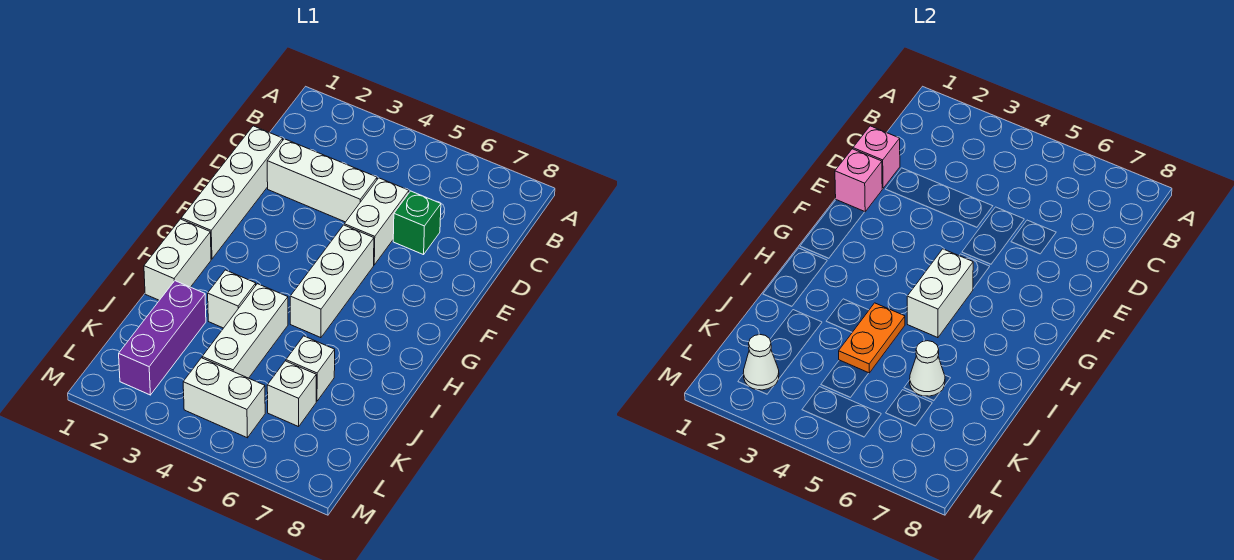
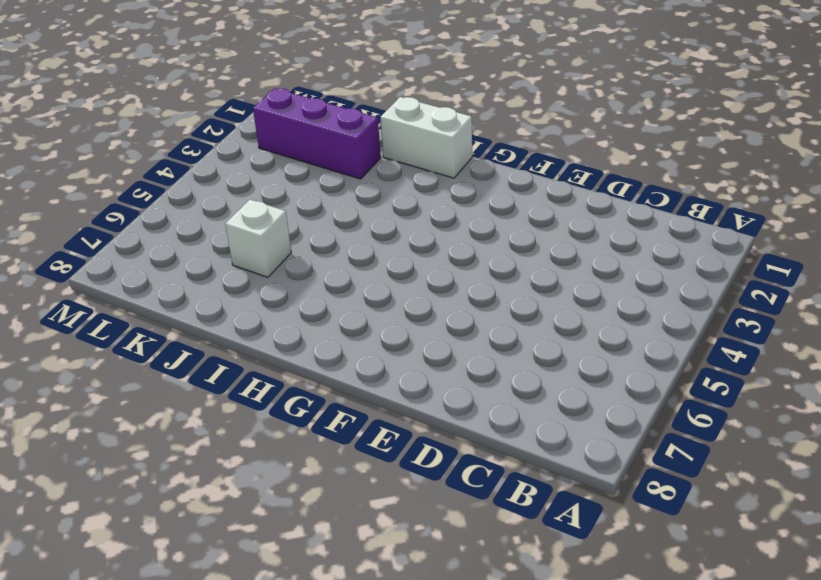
none -> white brick D1:G1 level 1
none -> white brick D2:D4 level 1
none -> white brick D5:E5 level 1

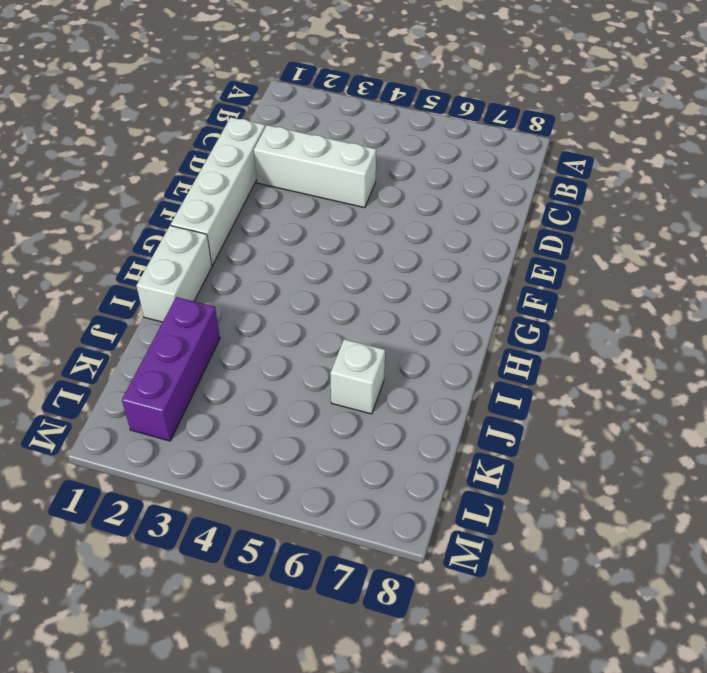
none -> white brick D5:E5 level 1
none -> green brick D6 level 1
none -> white brick F5:H5 level 1

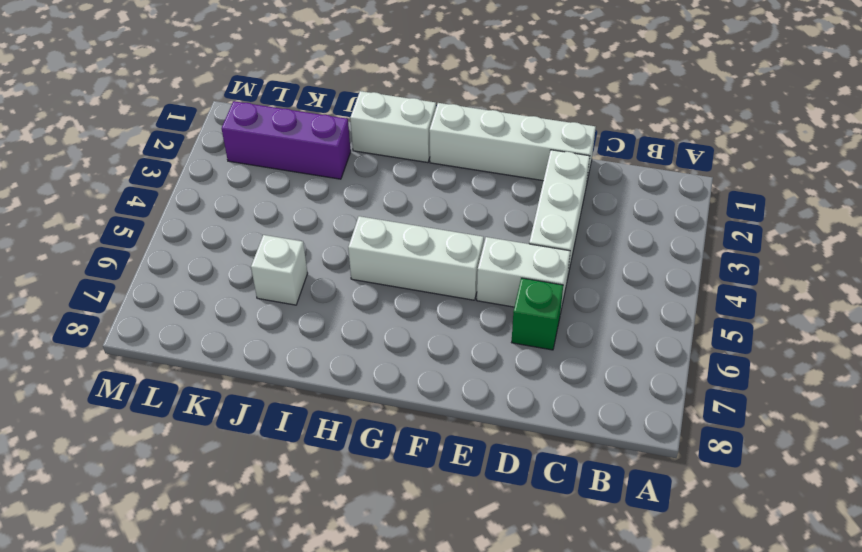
none -> white brick I3 level 1
none -> white brick I4:K4 level 1
none -> white brick K6 level 1

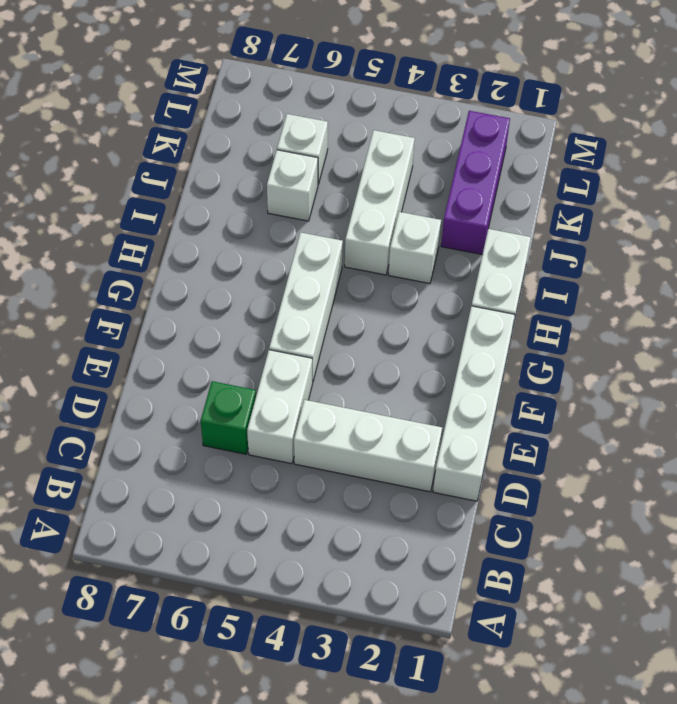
none -> white brick L4:L5 level 1
none -> pink brick D1 level 2
none -> pink brick E1 level 2

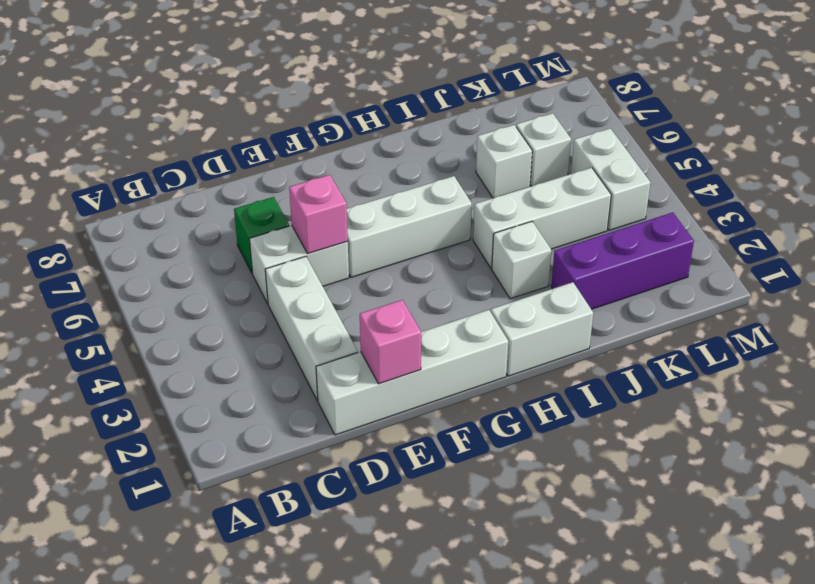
pink brick E5 level 2 -> pink brick D1 level 2
none -> white brick G5:H5 level 2
none -> orange plate I4:J4 level 2
none -> white cone J6 level 2

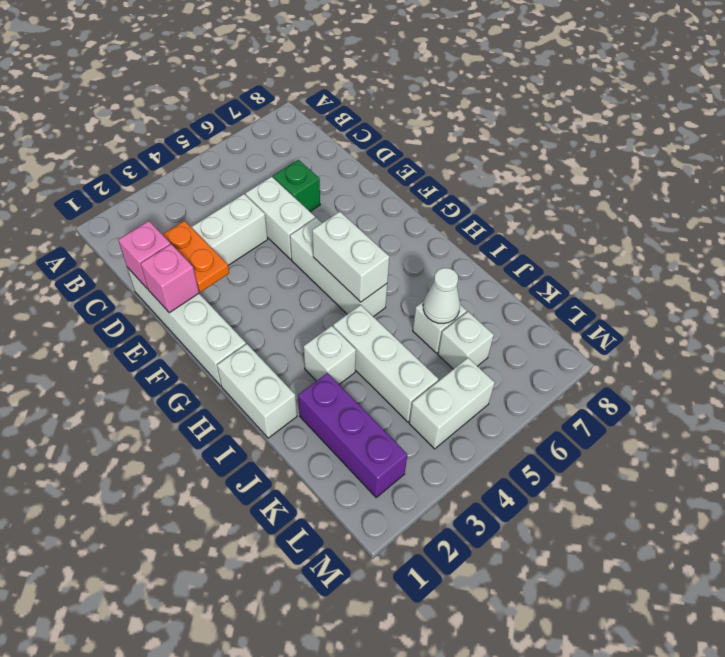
orange plate D2:E2 level 2 -> orange plate I4:J4 level 2
none -> white cone L2 level 2

